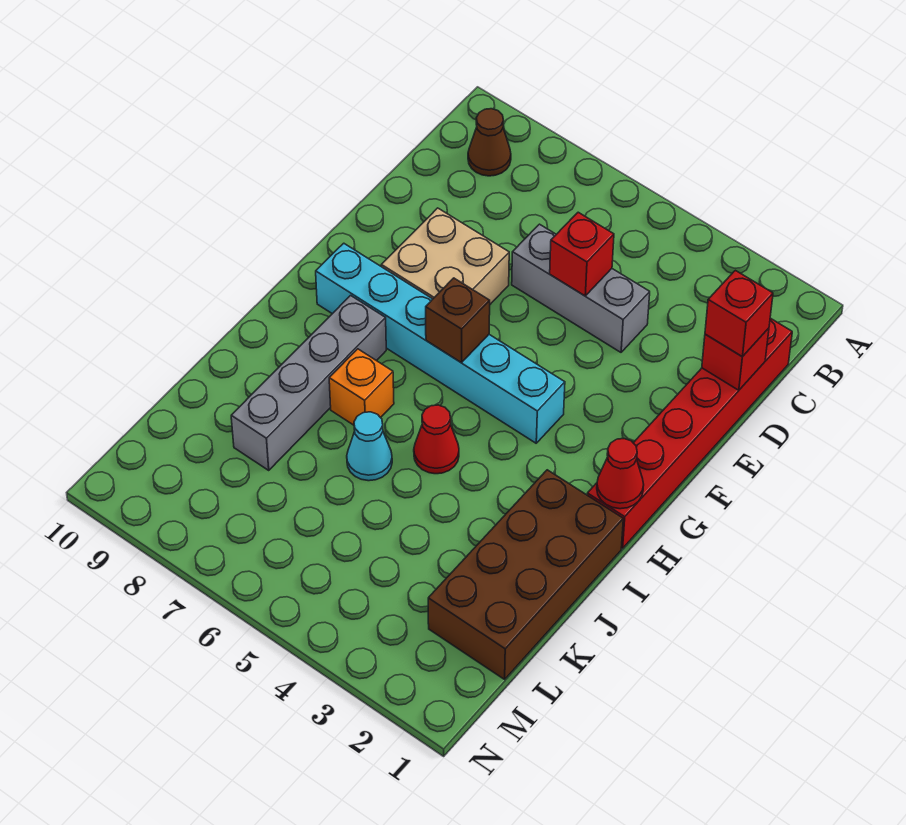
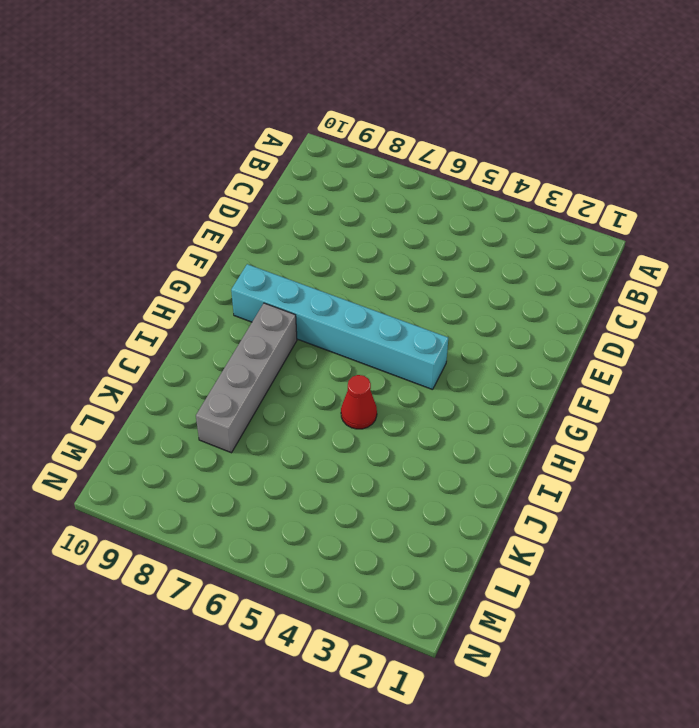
none -> brown cone B9 level 1
none -> red brick C1:H1 level 1
none -> grey brick D4:D6 level 1

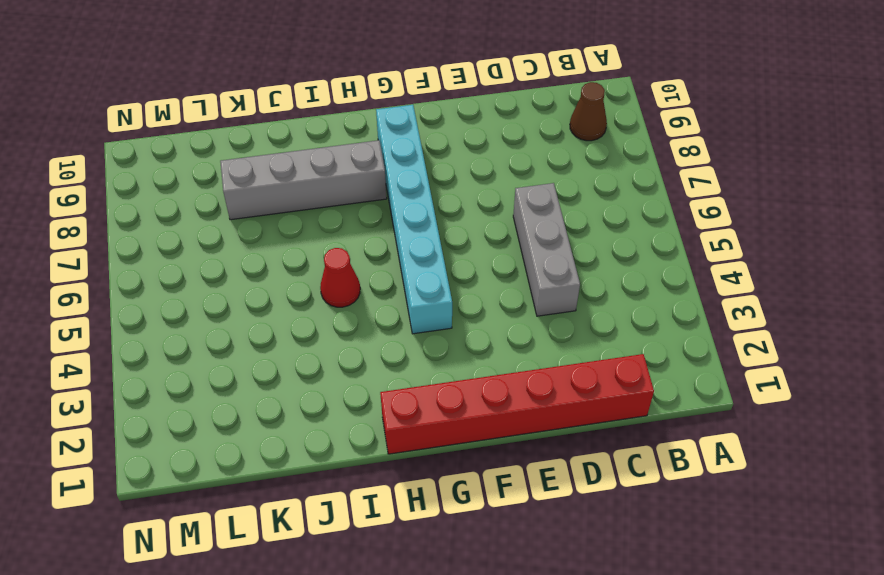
none -> tan brick E7:F8 level 1
none -> brown brick I1:L2 level 1
none -> orange brick I7 level 1

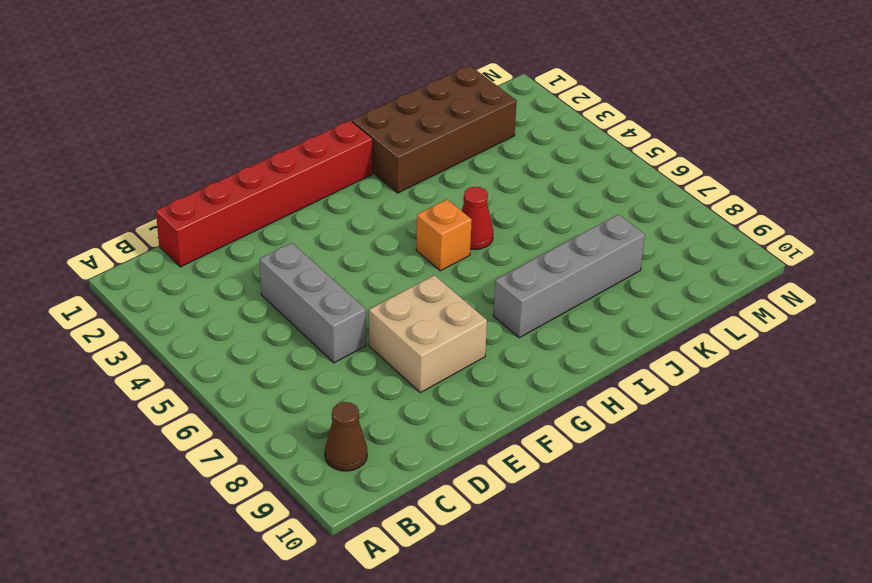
orange brick H5 level 1 -> orange brick I7 level 1
none -> cyan brick G4:G9 level 1
none -> cyan cone J6 level 1
none -> red brick D1 level 2

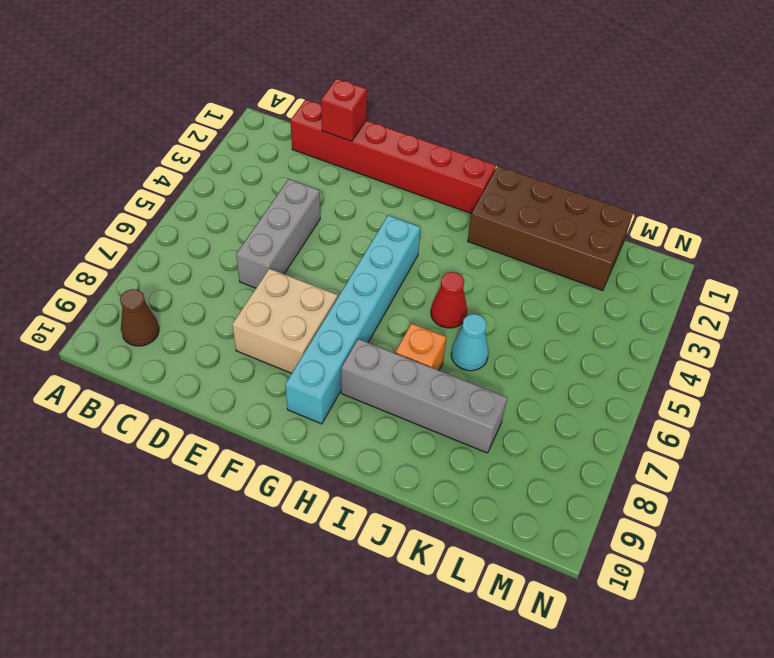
none -> red brick D5 level 2
none -> brown brick G6 level 2
none -> red cone H1 level 2

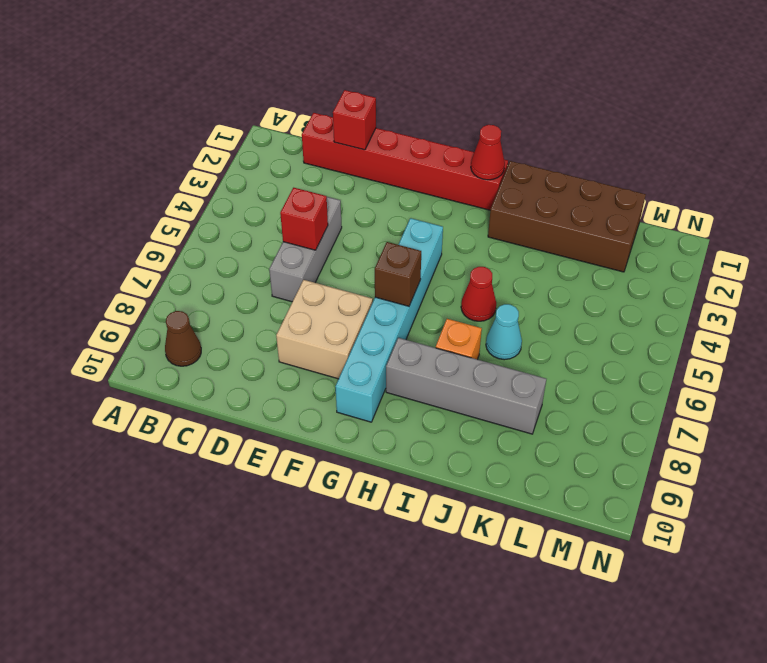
none -> red brick D1 level 3

